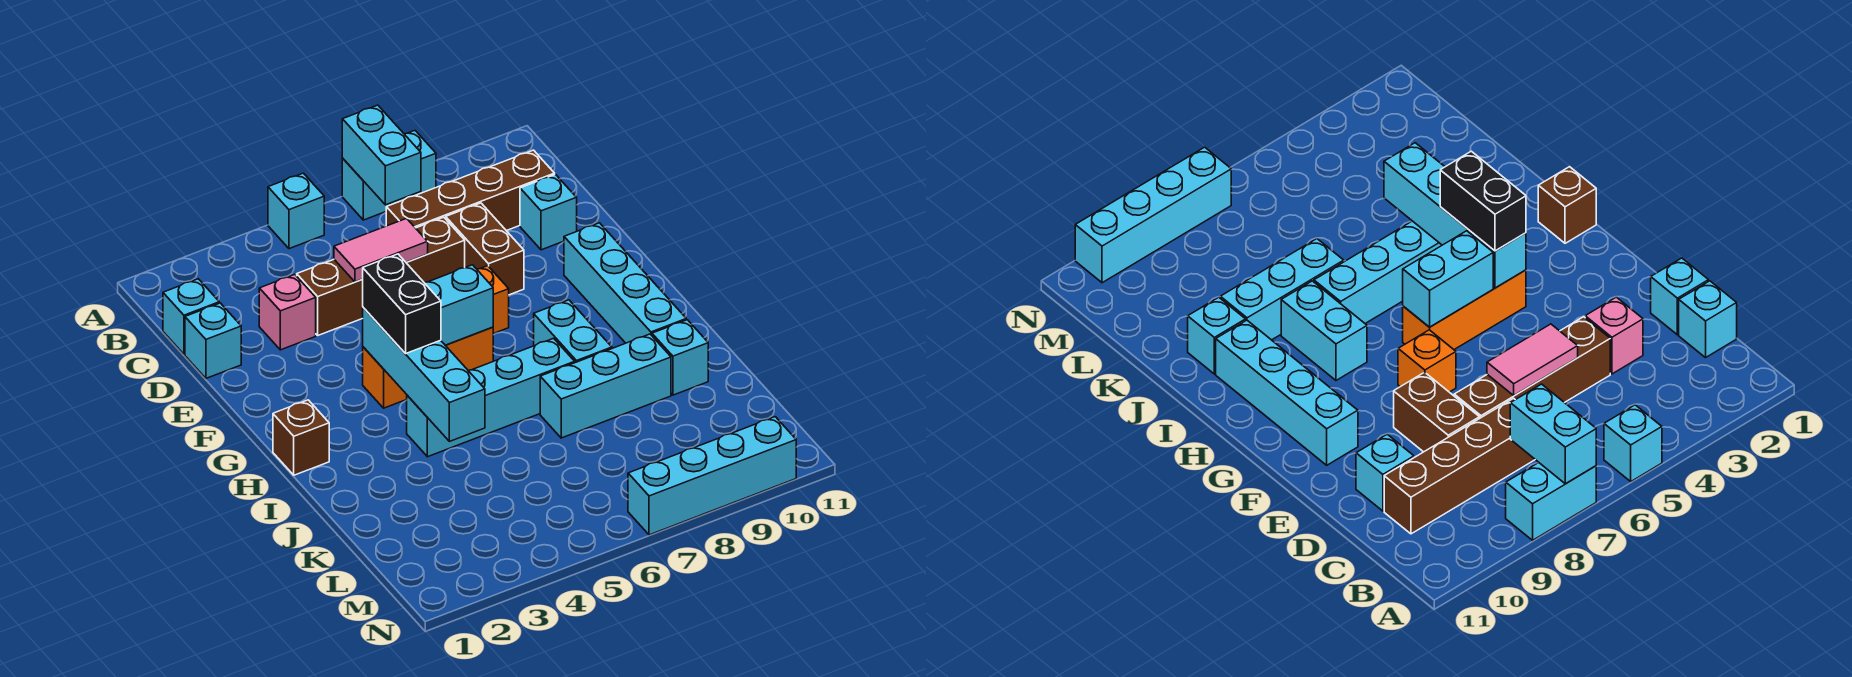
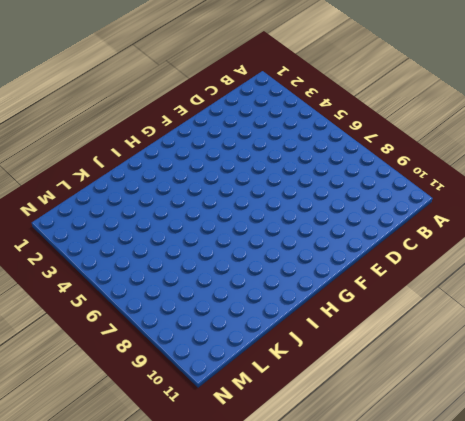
none -> cyan brick A5 level 1
none -> cyan brick A7:A8 level 1
none -> cyan brick C1 level 1

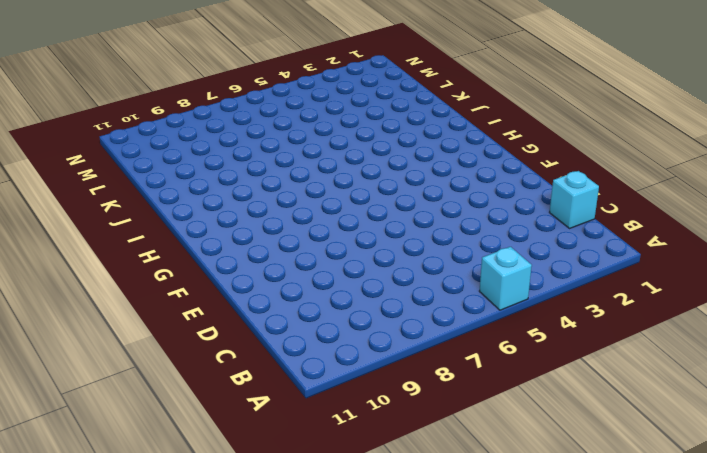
none -> cyan brick A7:A8 level 1
none -> brown brick C7:C10 level 1
none -> cyan brick D1 level 1

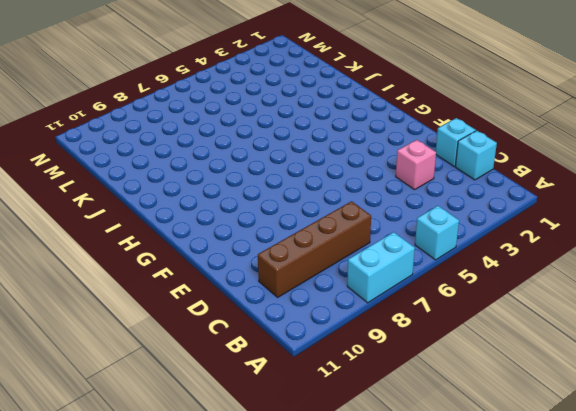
none -> brown brick D4:D7 level 1
none -> brown brick D8:E8 level 1
none -> cyan brick D10 level 1

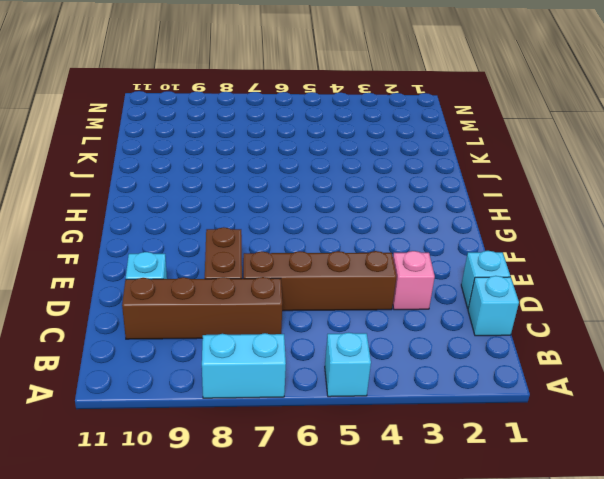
none -> orange brick F7 level 1
none -> cyan brick F10:I10 level 1
none -> orange brick G4:G6 level 1

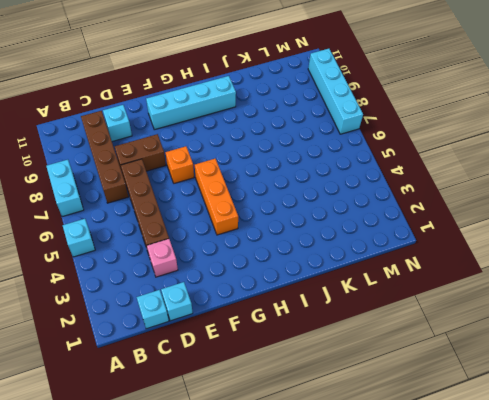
none -> brown brick H1 level 1
none -> cyan brick H8:I8 level 1
none -> cyan brick I4:I7 level 1

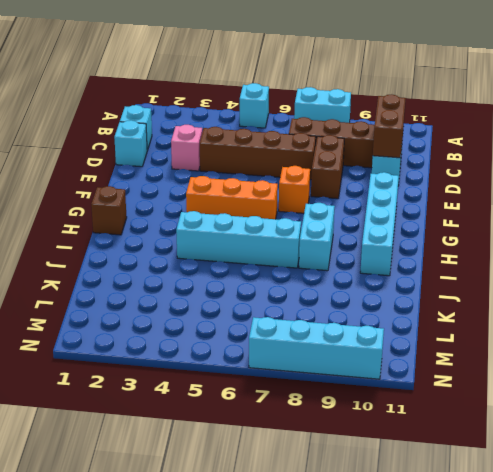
brown brick C10:D10 level 2 -> none
none -> cyan brick J7:J9 level 1
none -> cyan brick J10 level 1
none -> cyan brick A7:B7 level 2

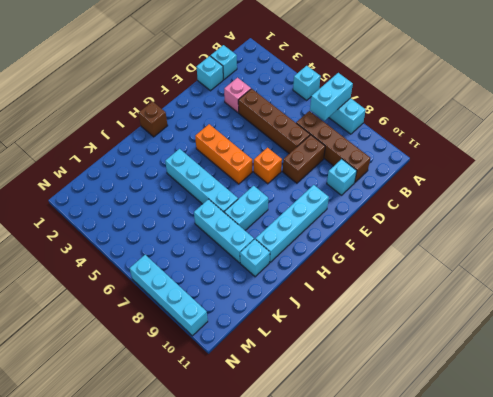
none -> pink tile D5:D6 level 2
none -> cyan brick G4:J4 level 2
none -> cyan brick G5:G6 level 2

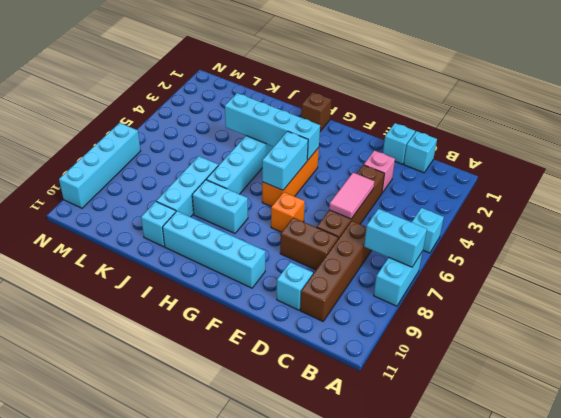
none -> black brick G4:H4 level 3

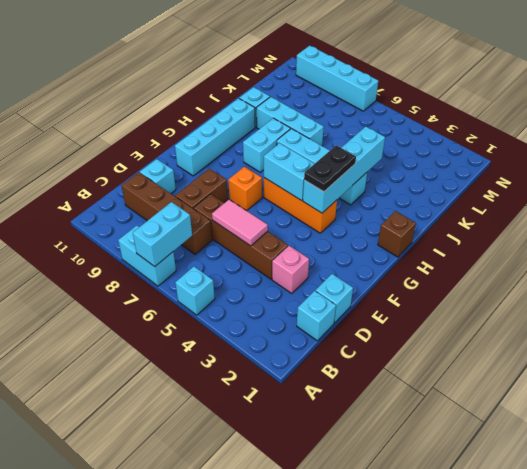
black plate G4:H4 level 3 -> black brick G4:H4 level 3

